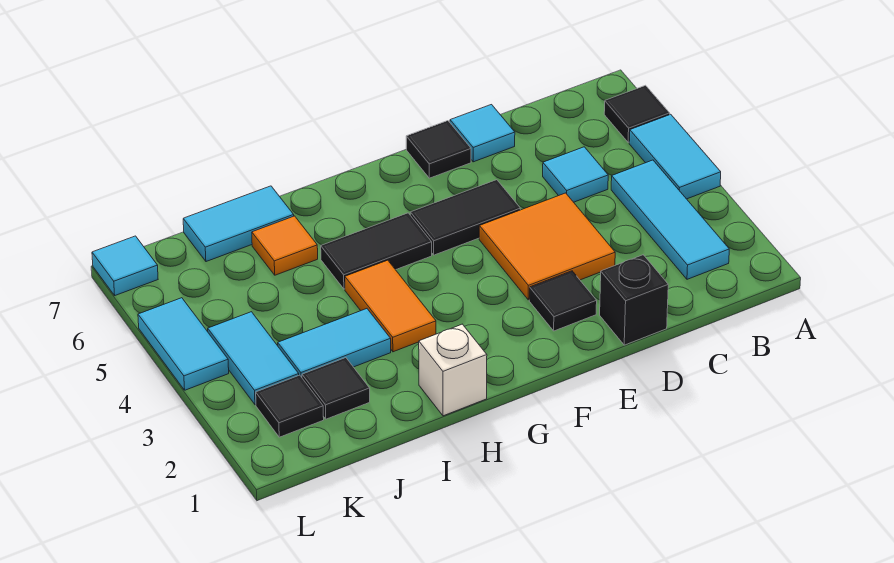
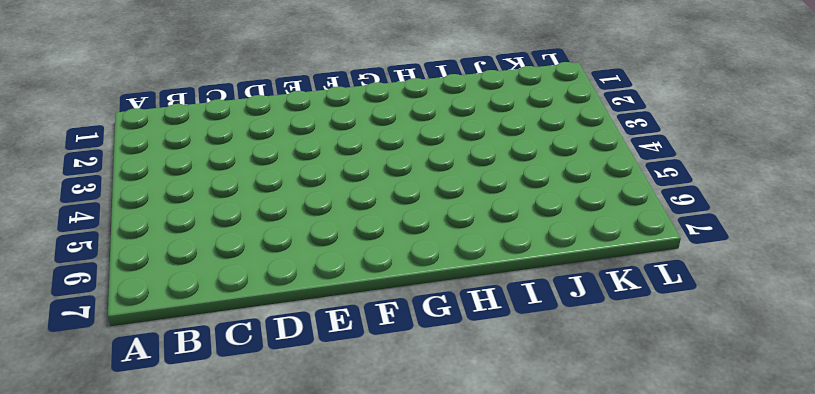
none -> cyan tile A4:A5 level 1
none -> black tile A6 level 1
none -> cyan tile B2:B4 level 1

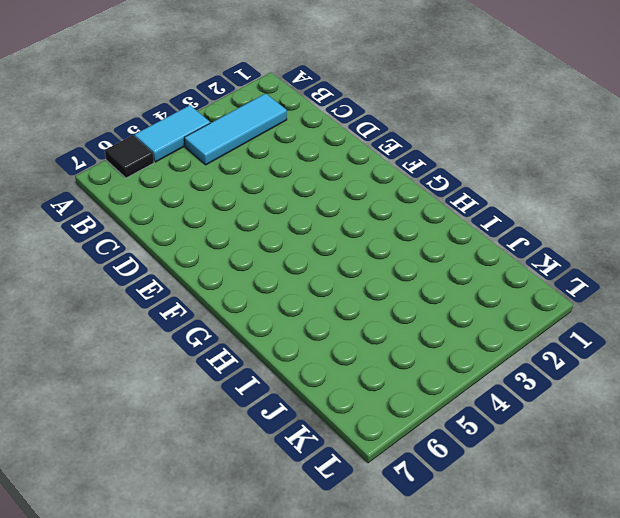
none -> cyan tile C5 level 1
none -> black brick D1 level 1
none -> orange tile D3:E4 level 1

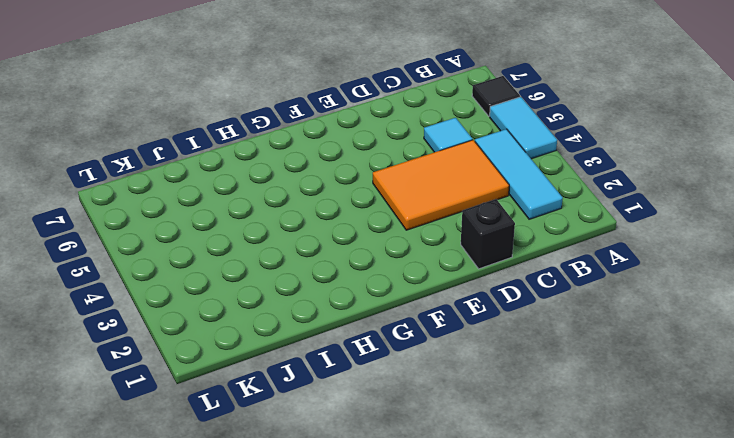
orange tile C3:E4 level 1 -> orange tile D3:E4 level 1
none -> cyan tile D7 level 1
none -> black tile E2 level 1
none -> black tile E5:F5 level 1

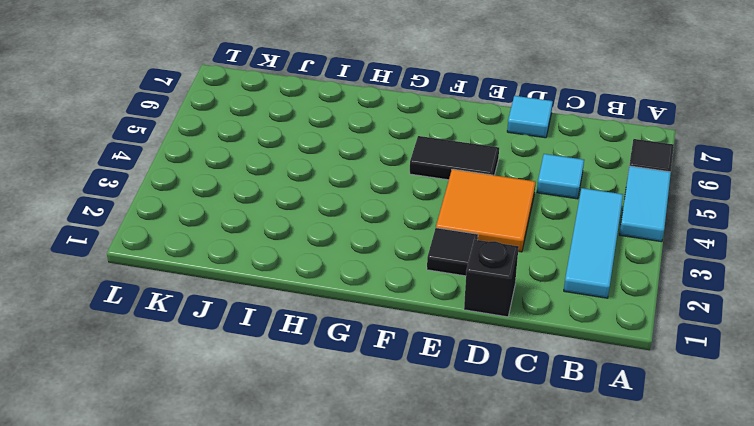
none -> black tile E7 level 1
none -> black tile G5:H5 level 1
none -> white brick H1 level 1

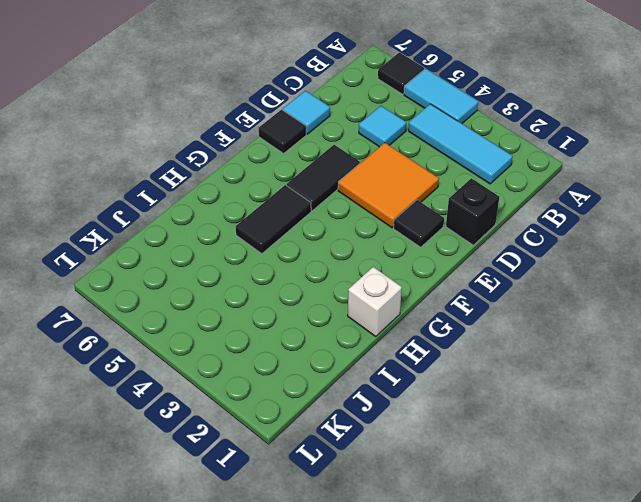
none -> orange tile H3:H4 level 1
none -> cyan tile I3:J3 level 1
none -> orange tile I6 level 1

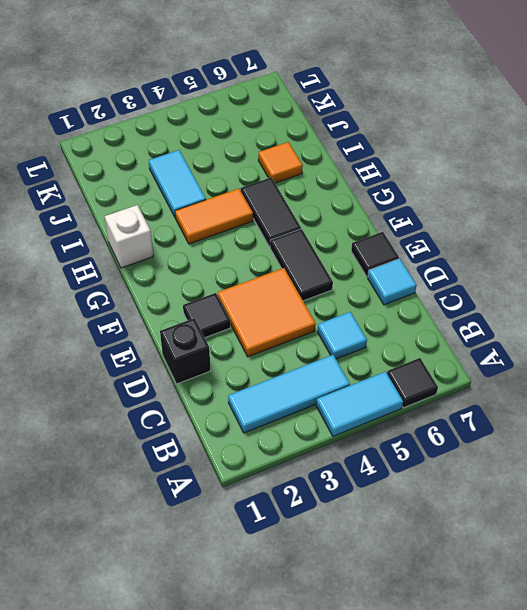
none -> cyan tile I7:J7 level 1
none -> black tile J2 level 1
none -> black tile K2 level 1

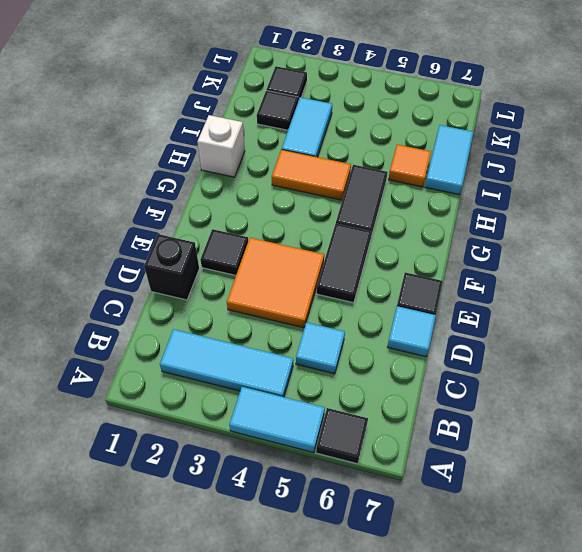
none -> cyan tile K3:K4 level 1
none -> cyan tile L4:L5 level 1
none -> cyan tile L7 level 1

